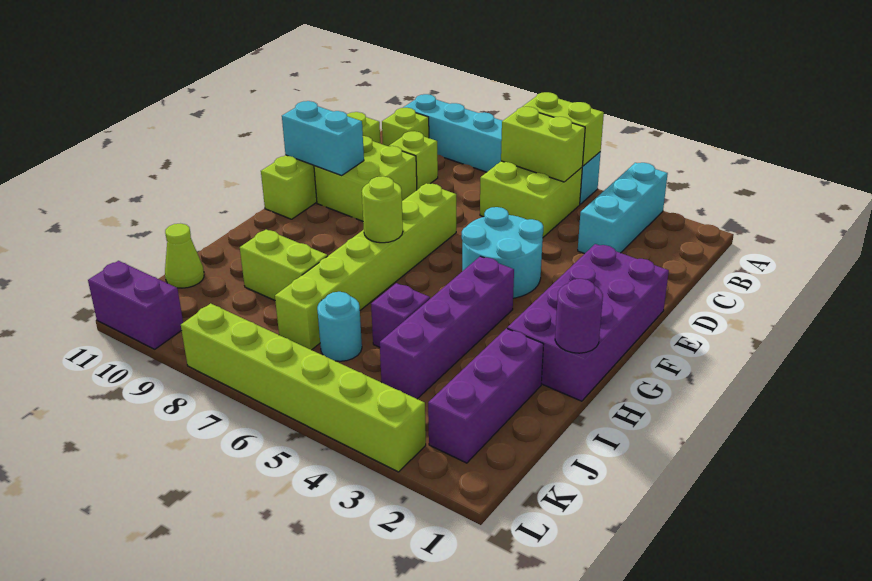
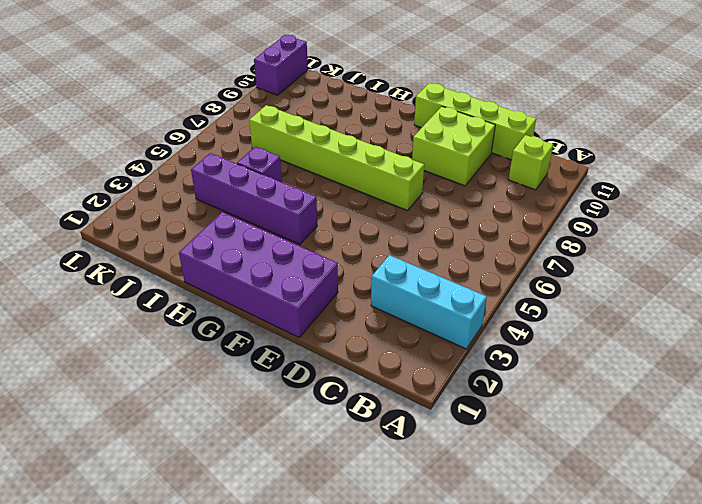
none -> cyan brick A5:A10 level 1
none -> lime brick B5:C6 level 1
none -> lime brick C9 level 1

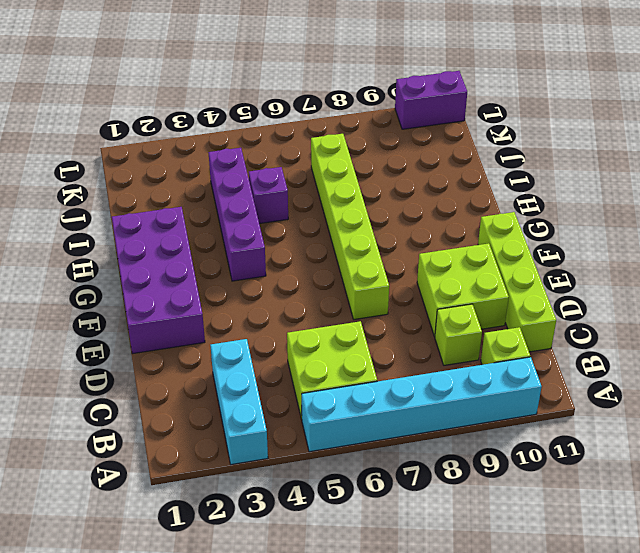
none -> cyan round brick E4:F5 level 1
none -> purple brick I2:K2 level 1
none -> lime brick I8:I9 level 1

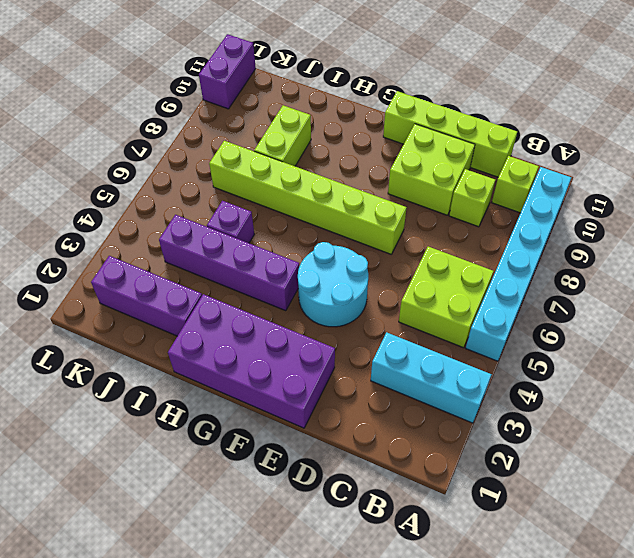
none -> cyan round brick J6 level 1
none -> lime cone J11 level 1
none -> lime brick L3:L8 level 1

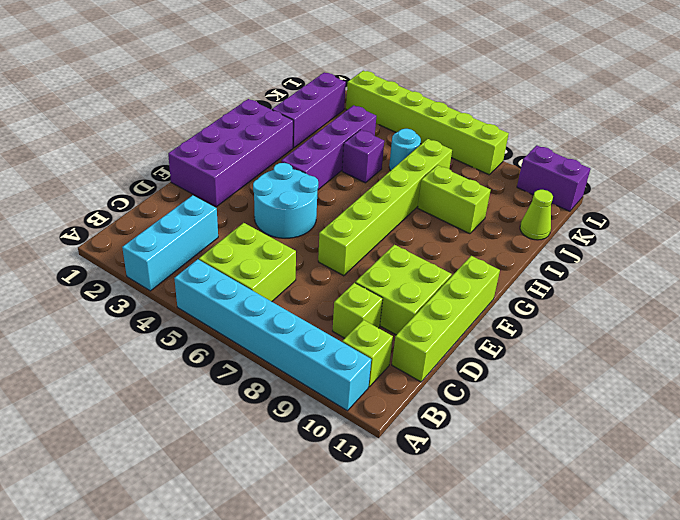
none -> lime brick A5:A6 level 2
none -> lime brick B5:B6 level 2
none -> cyan brick E10:E11 level 2

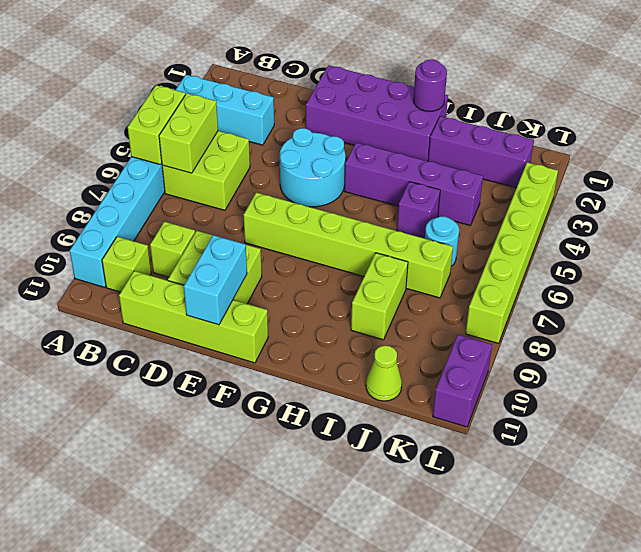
none -> lime round brick G7 level 2

